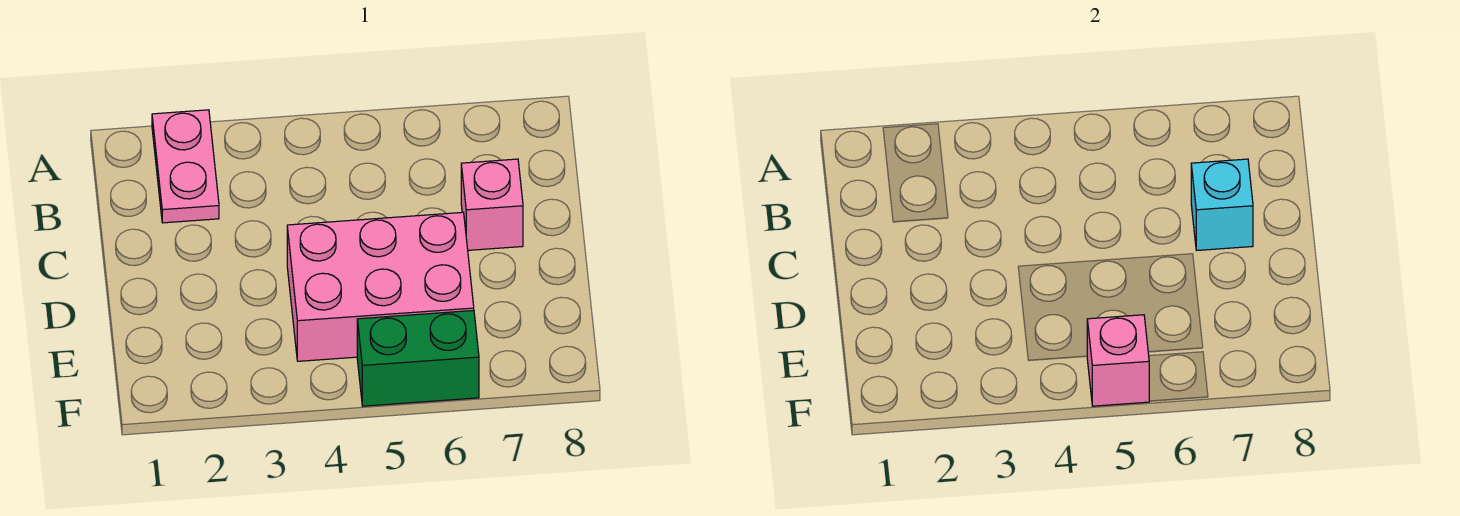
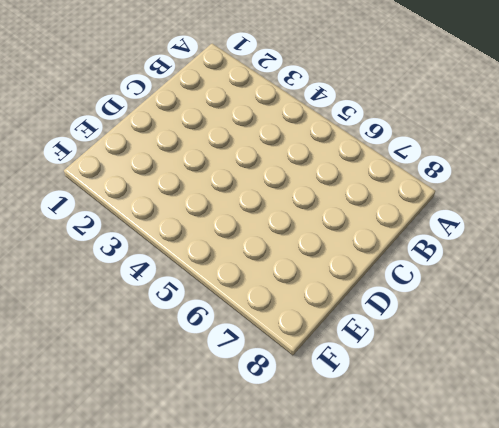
none -> pink plate A2:B2 level 1
none -> pink brick C7 level 1

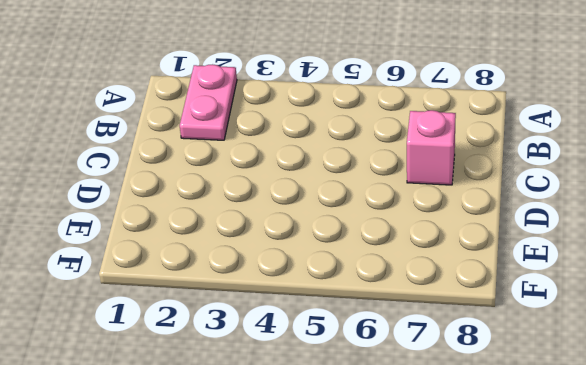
none -> pink brick D4:E6 level 1
none -> green brick F5:F6 level 1

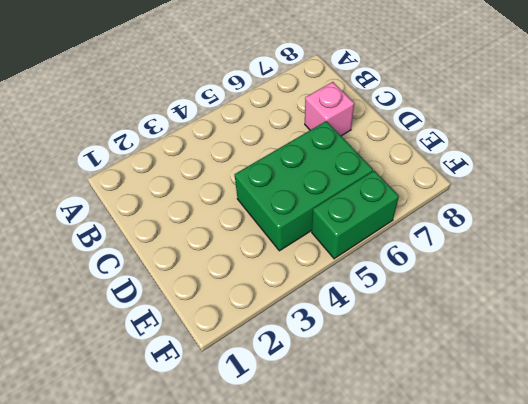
green brick D4:E6 level 1 -> pink brick D4:E6 level 1
none -> pink plate A2:B2 level 1
none -> cyan brick C7 level 2

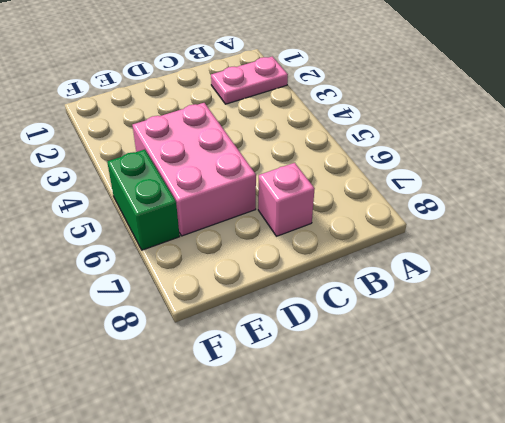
none -> cyan brick C7 level 2
none -> pink brick F5 level 2

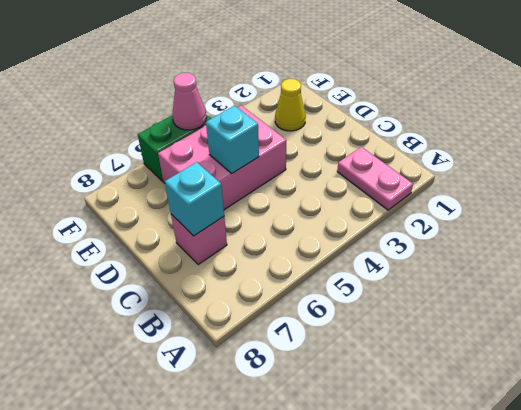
cyan brick D5 level 2 -> none
yellow cone E2 level 1 -> none
pink cone F5 level 2 -> pink brick F5 level 2

